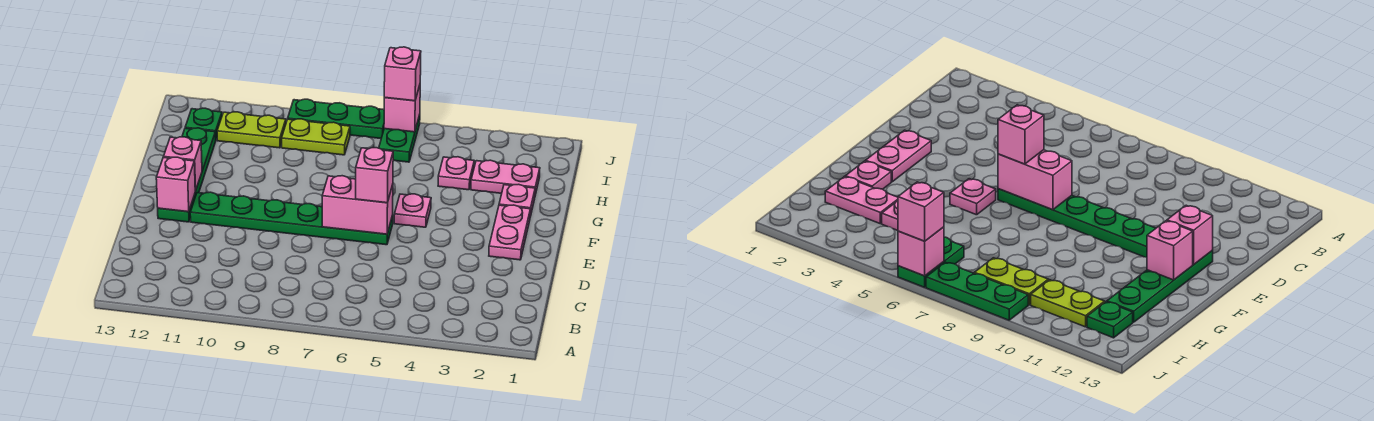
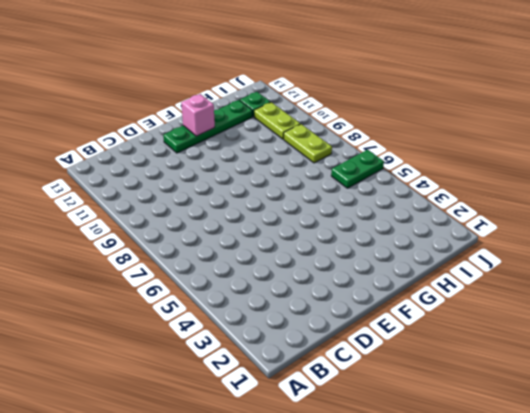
none -> pink plate E2:F2 level 1
none -> green plate E6:E11 level 1
none -> pink plate F5 level 1

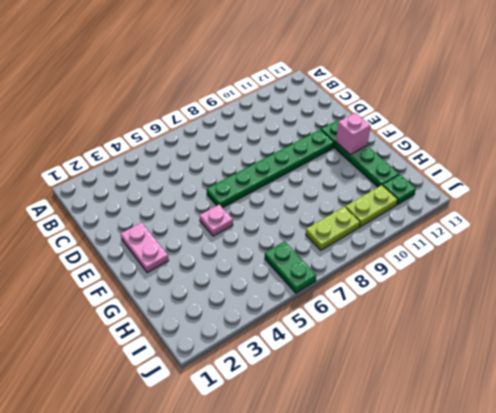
none -> pink plate G2 level 1
none -> pink plate H2:H3 level 1
none -> pink plate H4 level 1

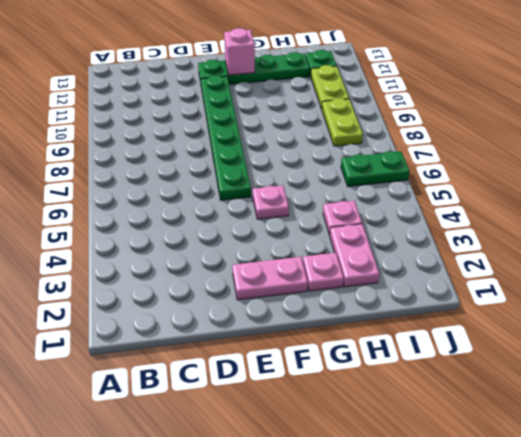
none -> green plate J7:J9 level 1
none -> pink brick E6:E7 level 2
none -> pink brick E12 level 2

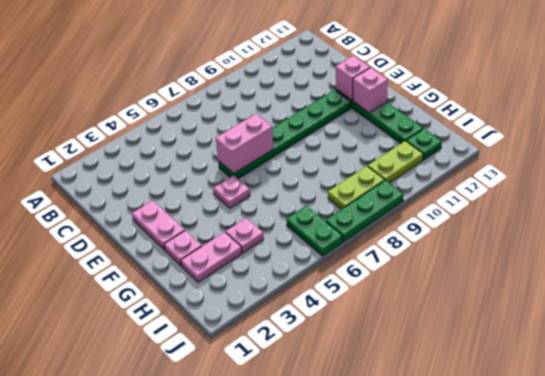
none -> pink brick J6 level 2
none -> pink brick E6 level 3
none -> pink brick J6 level 3

